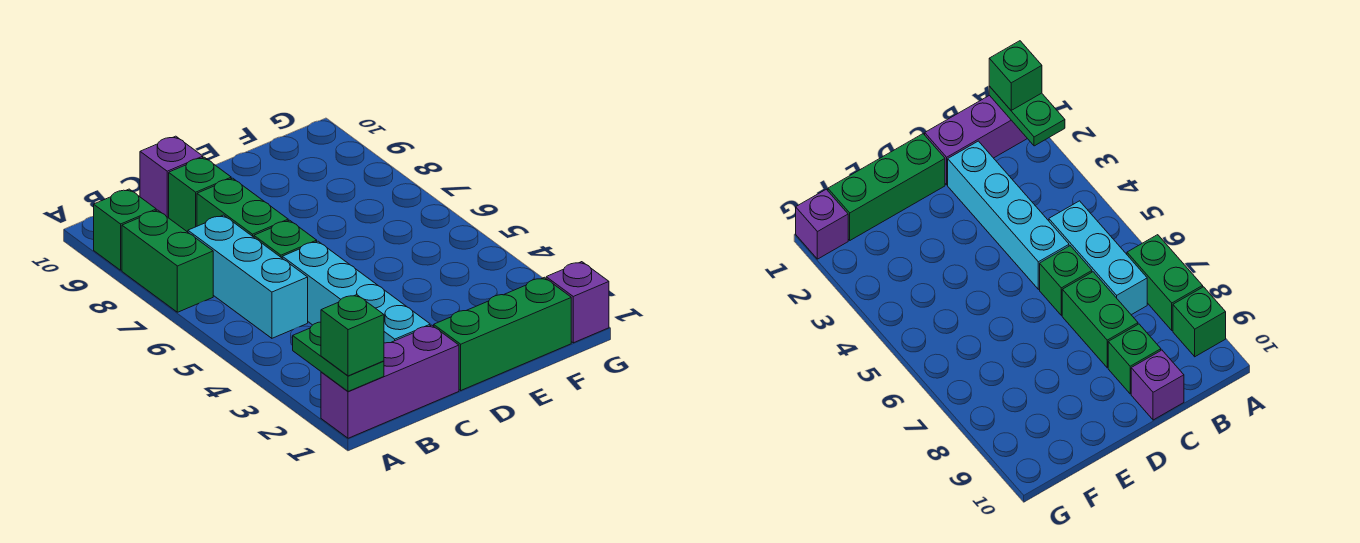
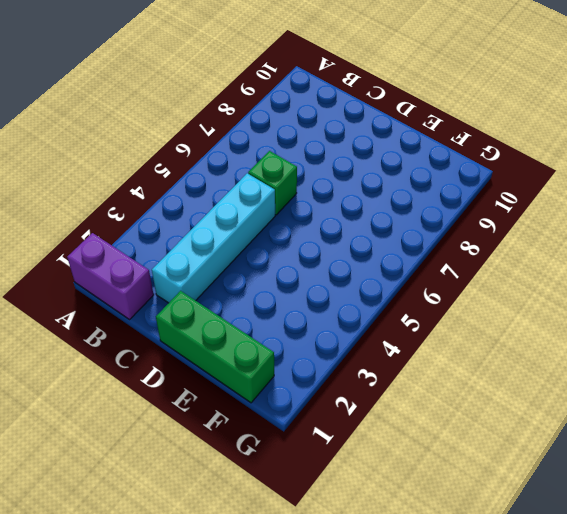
purple brick A1:B1 level 1 -> purple brick A1:C1 level 1
none -> green brick A7:A8 level 1
none -> green brick A9 level 1
none -> cyan brick B5:B7 level 1

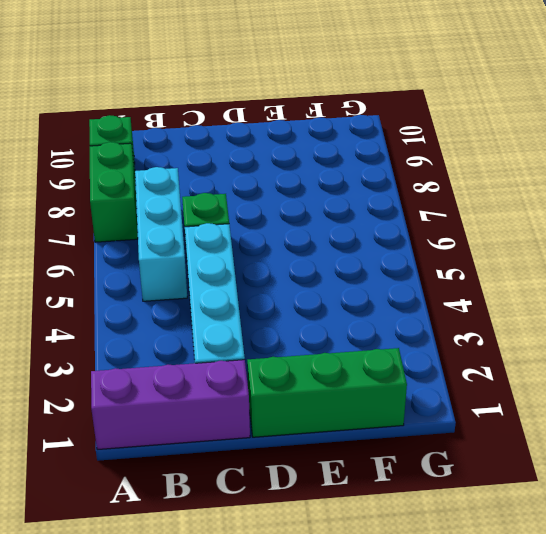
none -> green brick C7:C8 level 1
none -> green brick C9 level 1
none -> purple brick C10 level 1

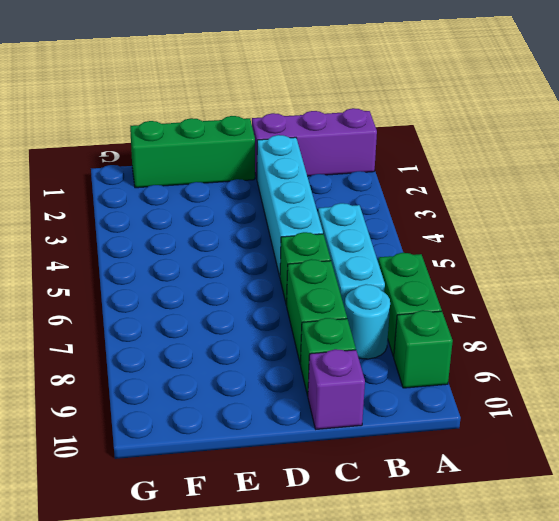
cyan round brick B8 level 1 -> none
none -> purple brick G1 level 1
none -> green plate A1:A2 level 2
none -> green brick A1 level 3

